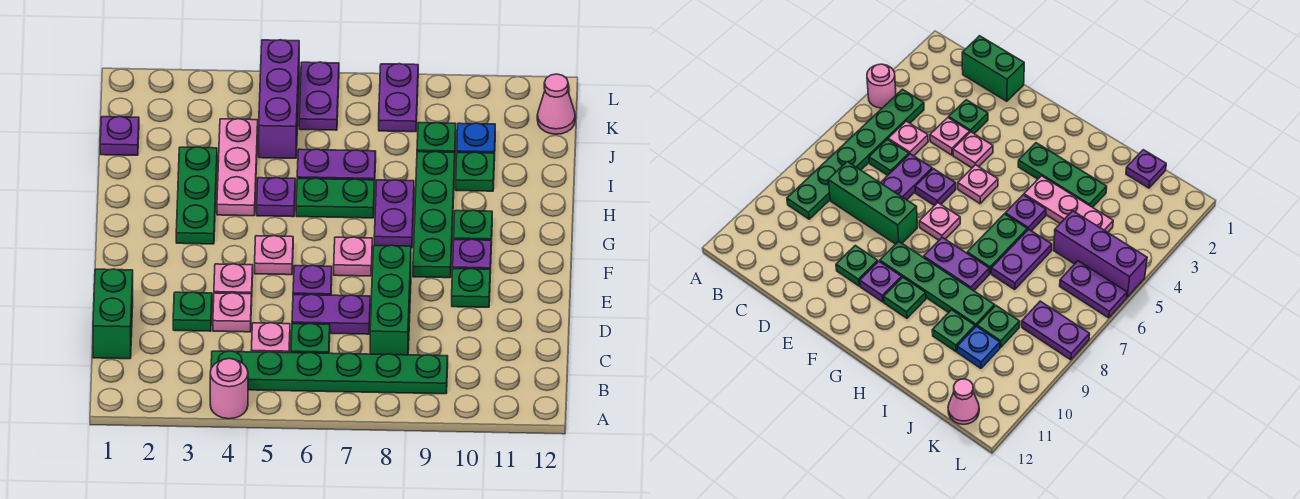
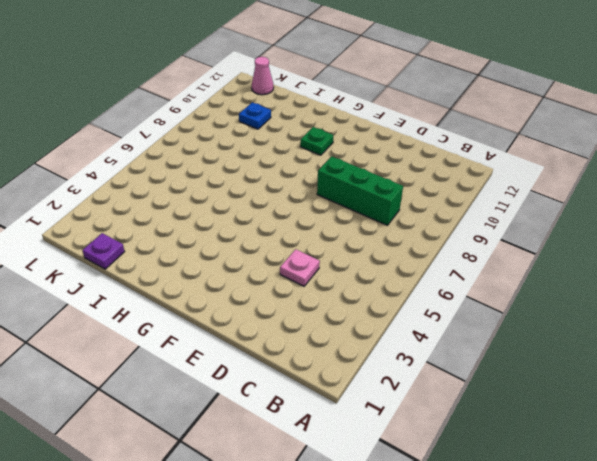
none -> pink round brick A4 level 1
none -> green plate B4:B9 level 1
none -> green brick C1:D1 level 1
none -> pink plate C5 level 1

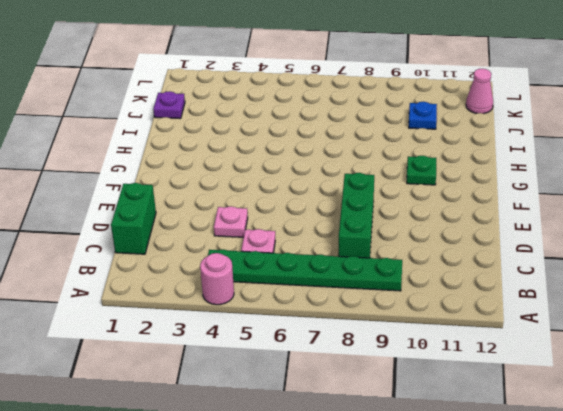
none -> green plate C6 level 1
none -> green plate D3 level 1
none -> purple plate D6:D7 level 1
none -> pink plate E4 level 1

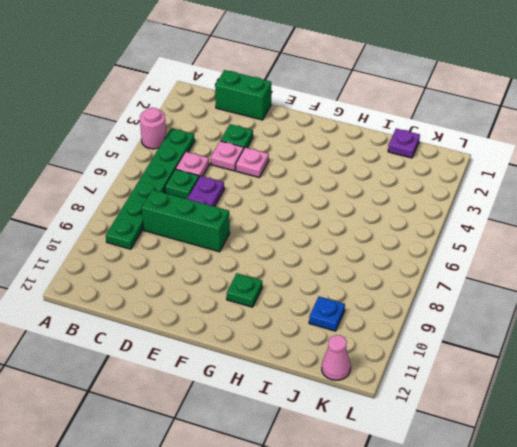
none -> purple plate E6 level 1
none -> green plate E10 level 1
none -> pink plate F5 level 1
none -> pink plate F7 level 1

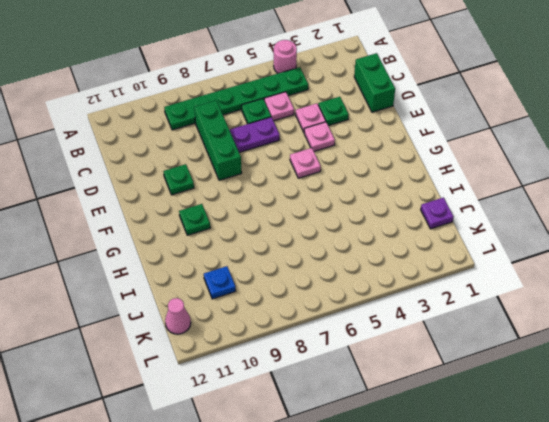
none -> purple plate E6 level 1
none -> pink plate F7 level 1
none -> green plate F9:I9 level 1
none -> purple plate F10 level 1

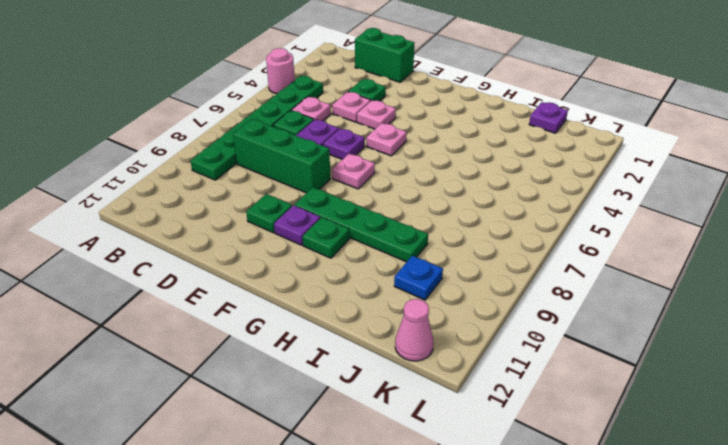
none -> green plate G3:I3 level 1
none -> purple plate G8:H8 level 1
none -> pink plate H4:J4 level 1
none -> purple plate H5 level 1

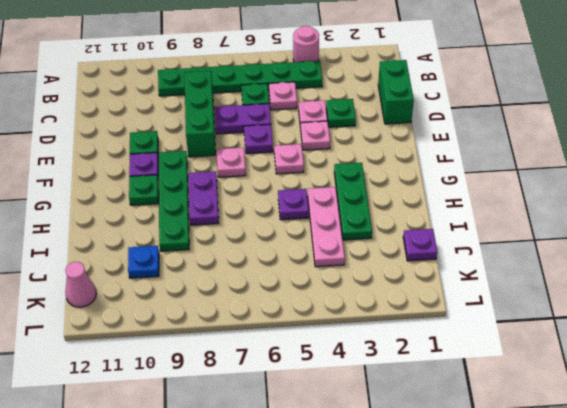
none -> green plate H6:H7 level 1
none -> purple plate I6:I7 level 1
none -> green plate I10 level 1
none -> purple brick J5:L5 level 1

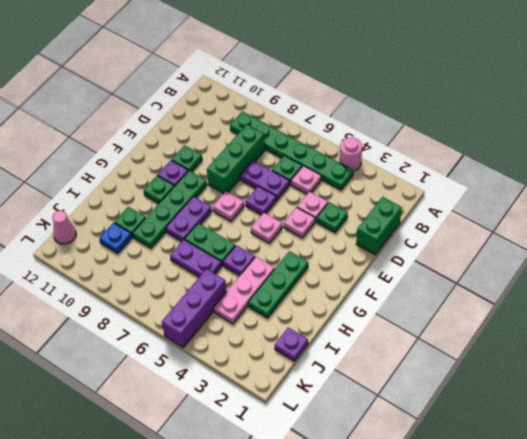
none -> green plate J9 level 1
none -> purple plate K6:L6 level 1
none -> purple plate K8:L8 level 1

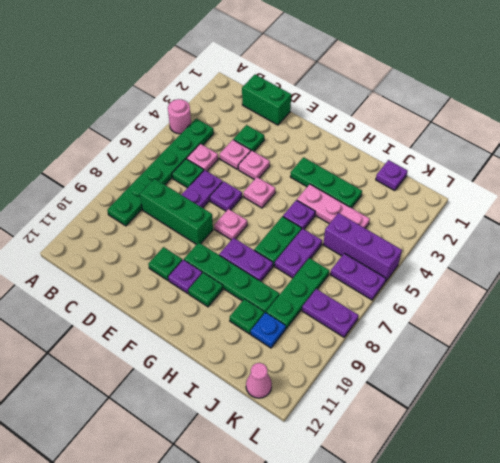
green plate J7:J9 level 1 -> green plate J9 level 1

